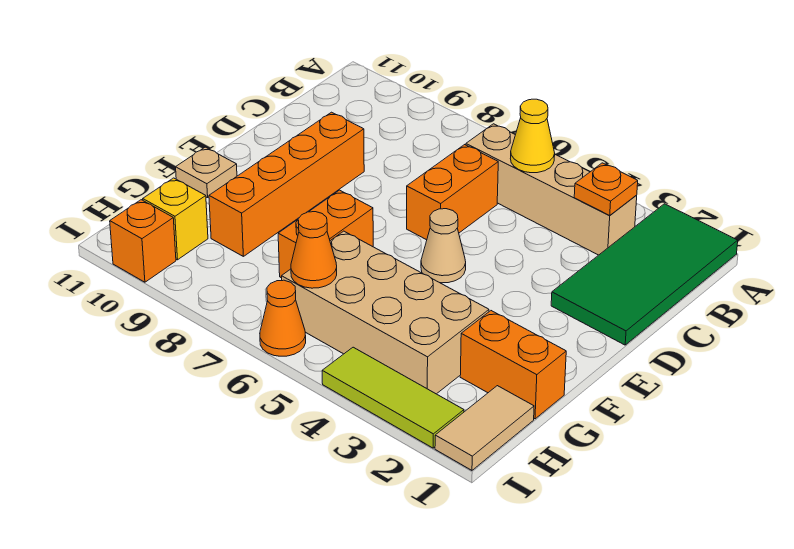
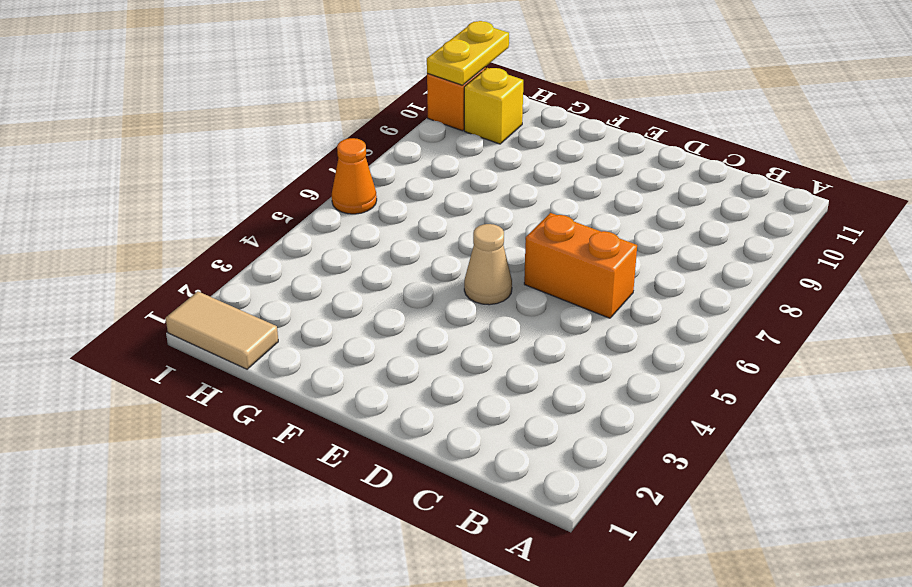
yellow plate I10:I11 level 2 -> none
none -> green tile A1:D2 level 1
none -> tan brick B3:B6 level 1
none -> orange brick D9:G9 level 1

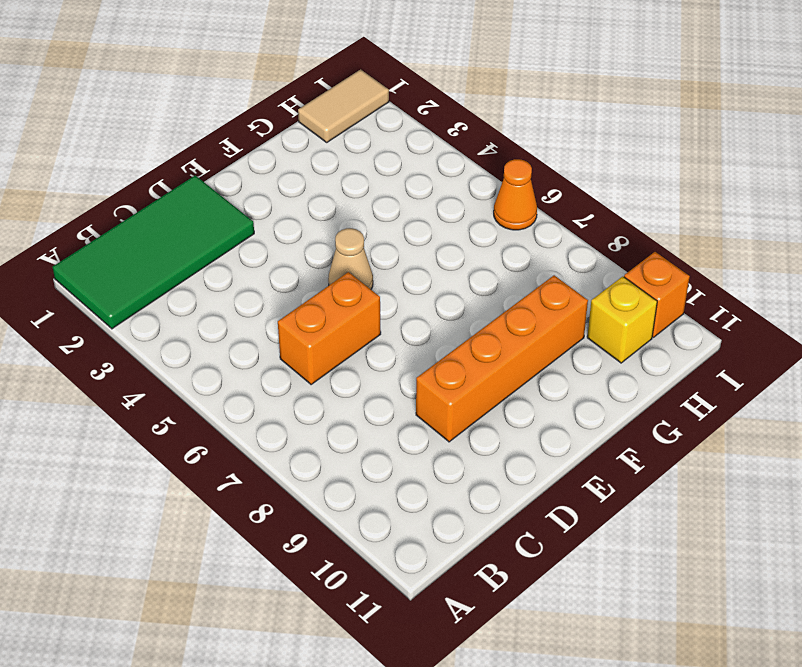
none -> tan brick B3:B6 level 1
none -> orange brick F7:G7 level 1
none -> tan plate F11 level 1

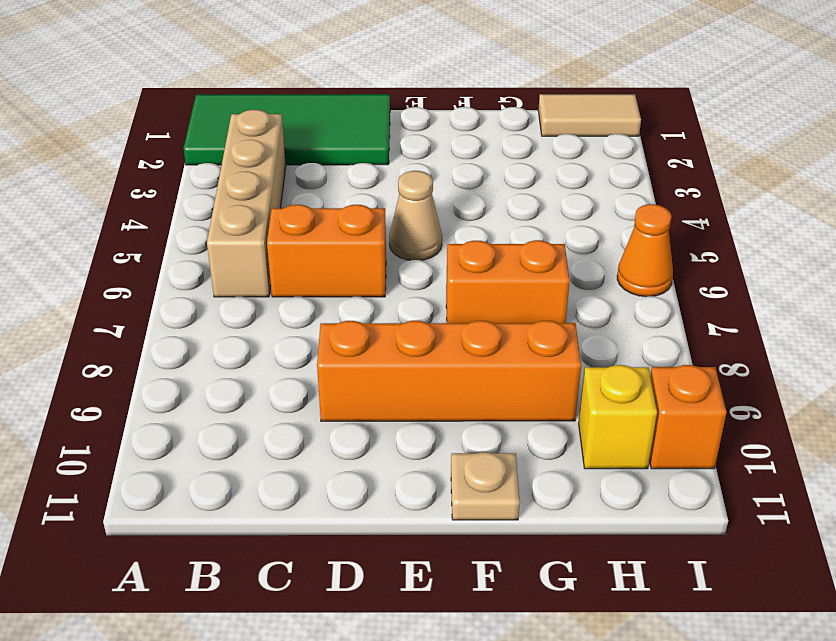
none -> orange brick G1:G2 level 1
none -> tan brick G3:H6 level 1
none -> lime tile I2:I4 level 1

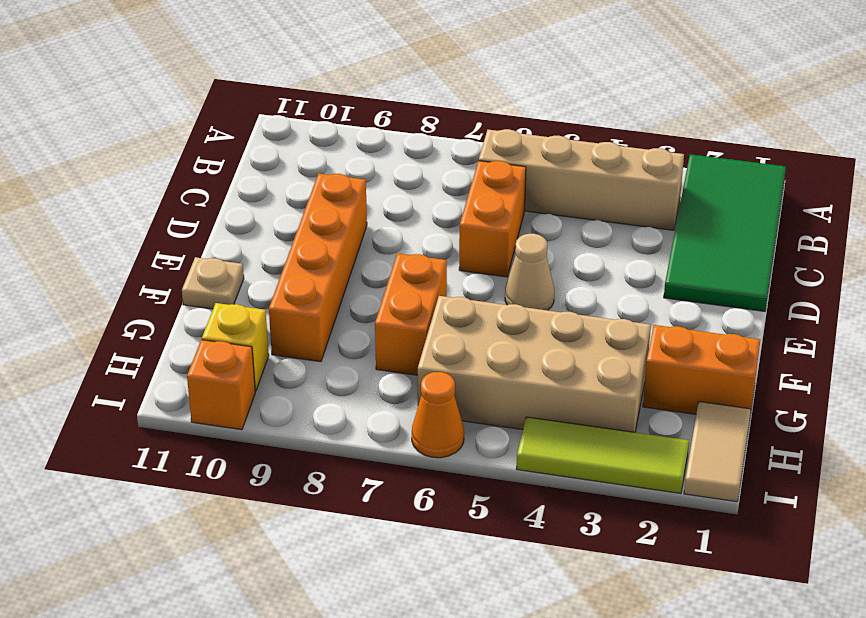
none -> orange plate B3 level 2
none -> yellow cone B5 level 2
none -> orange cone H6 level 2

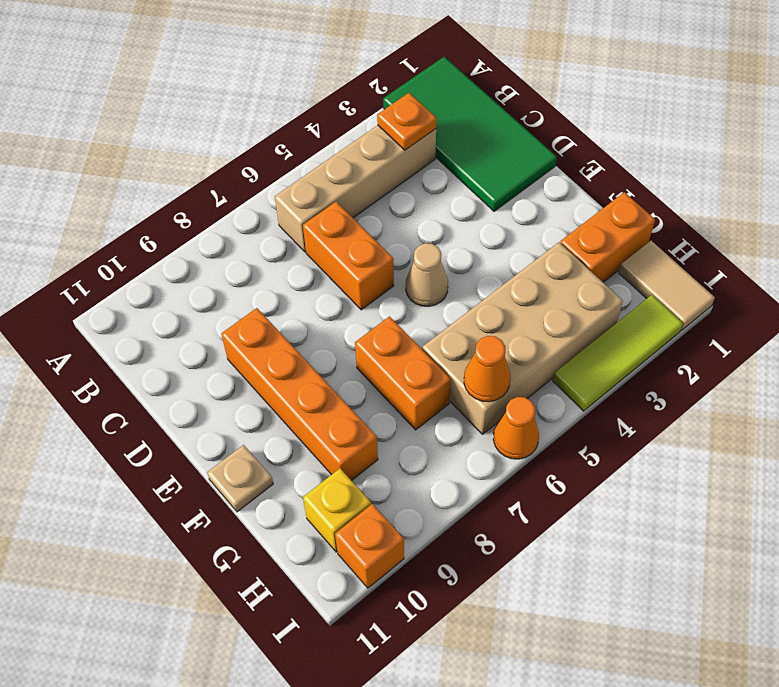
none -> yellow cone B5 level 2

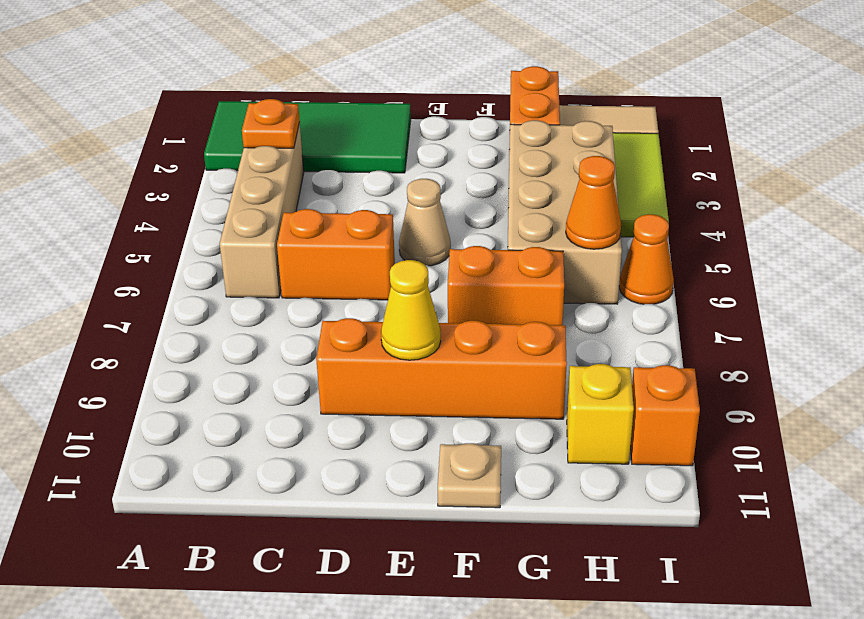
yellow cone E9 level 2 -> yellow cone B5 level 2

